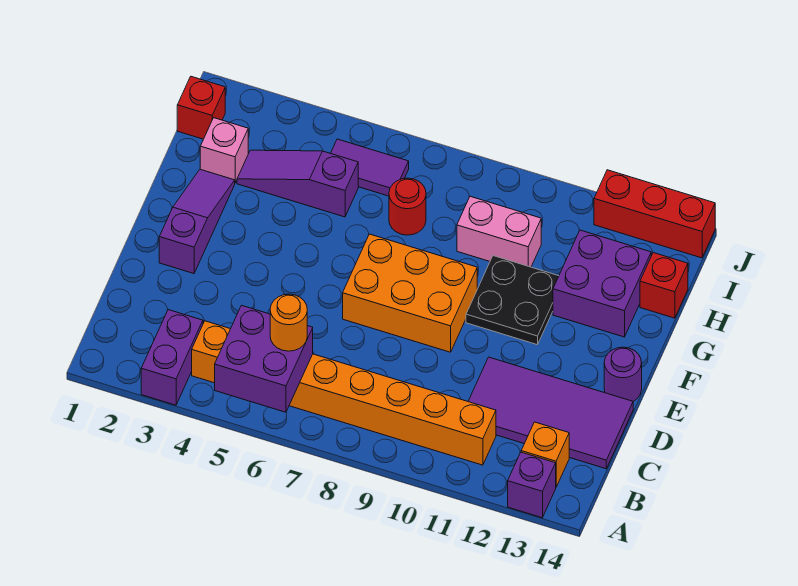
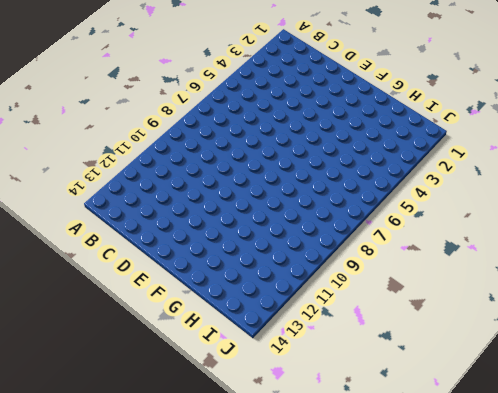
none -> purple brick A3:B3 level 1
none -> purple brick A13 level 1
none -> orange brick B4:B11 level 1

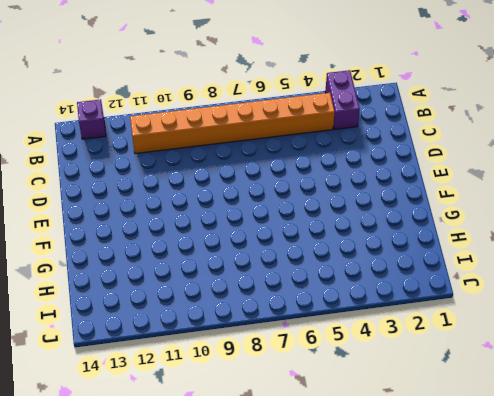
none -> orange brick B13 level 1
none -> purple tile C11:D14 level 1
none -> purple slope E2:G2 level 1 top E

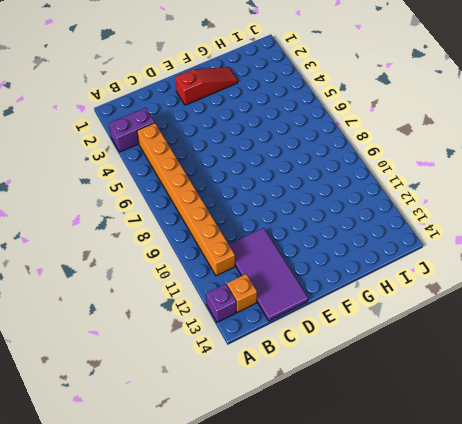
red slope E2:G2 level 1 top E -> purple slope E2:G2 level 1 top E
none -> orange brick E7:F9 level 1
none -> purple round brick E14 level 1
none -> black plate F10:G11 level 1

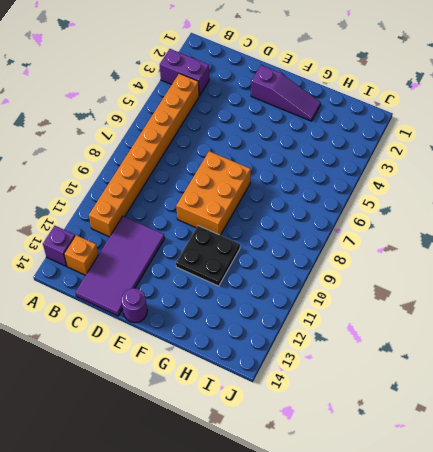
none -> purple brick G12:H13 level 1
none -> pink brick H2 level 1
none -> purple slope H3:H5 level 1 top 5

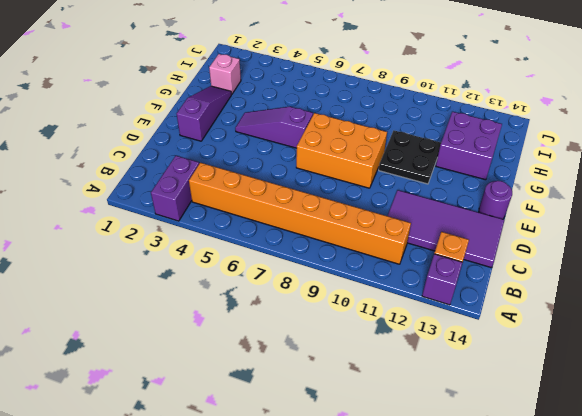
purple slope F4:F6 level 1 top 6 -> purple slope H3:H5 level 1 top 5
none -> red round brick H7 level 1
none -> pink brick H9:H10 level 1
none -> red brick H14 level 1

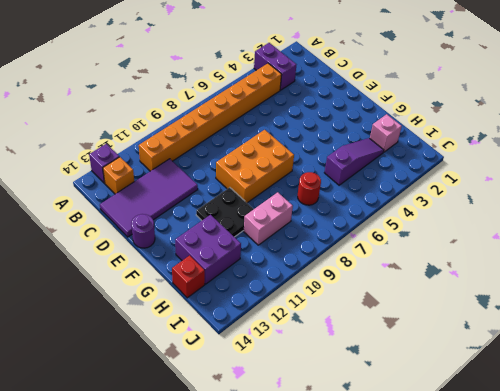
none -> purple slope E2:G2 level 1 top E
none -> red brick I1 level 1
none -> purple tile I5:I6 level 1

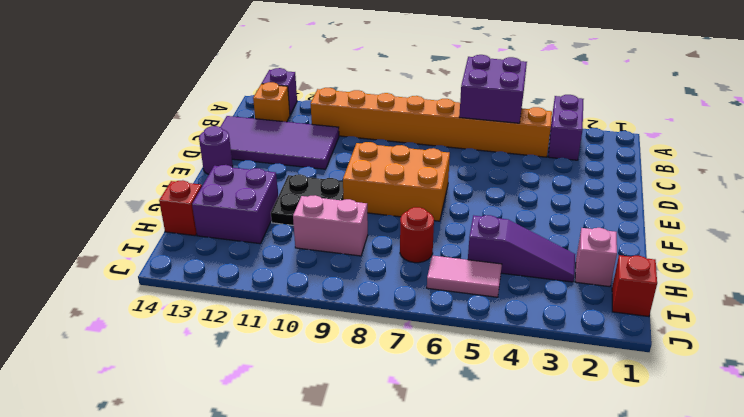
pink tile I5:I6 level 1 -> purple tile I5:I6 level 1
none -> purple slope E2:G2 level 1 top E
none -> red brick J12:J14 level 1
none -> orange round brick B6 level 3

